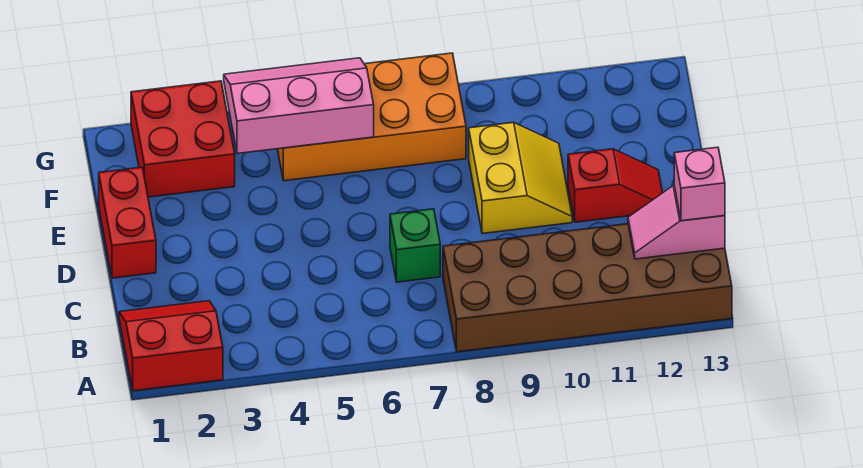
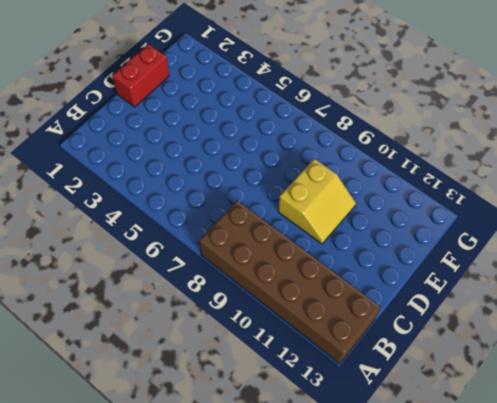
none -> red slope A1:B2 level 1 top A
none -> green brick C7 level 1

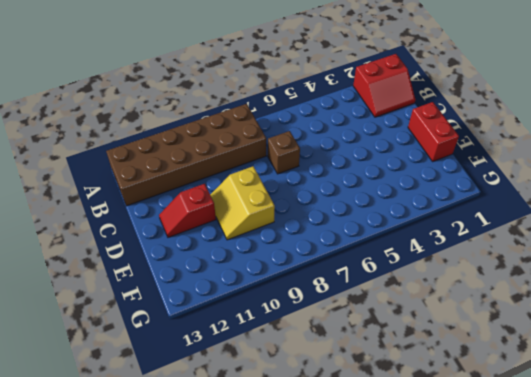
brown brick C7 level 1 -> green brick C7 level 1
none -> red brick F2:G3 level 1
none -> orange brick F5:G8 level 1

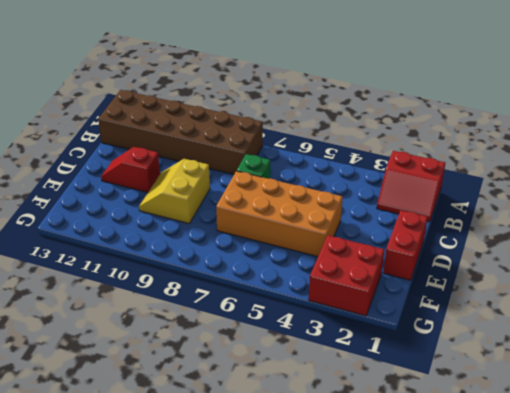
orange brick D4:E7 level 1 -> orange brick F5:G8 level 1
none -> pink slope B12:B13 level 2 top 13
none -> pink slope F4:G6 level 2 top F

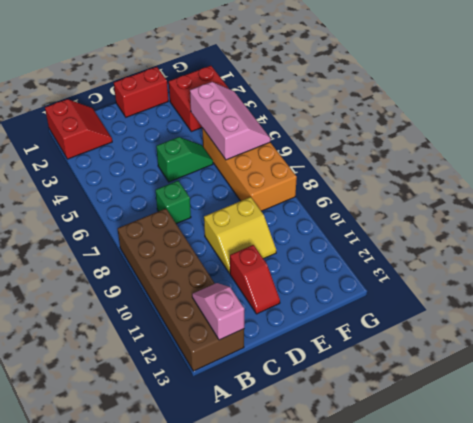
green slope D5:E5 level 1 top D -> none
none -> pink brick B13 level 3

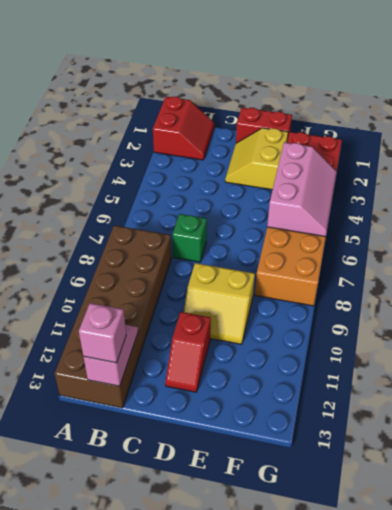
yellow slope D2:E3 level 1 top E -> none

